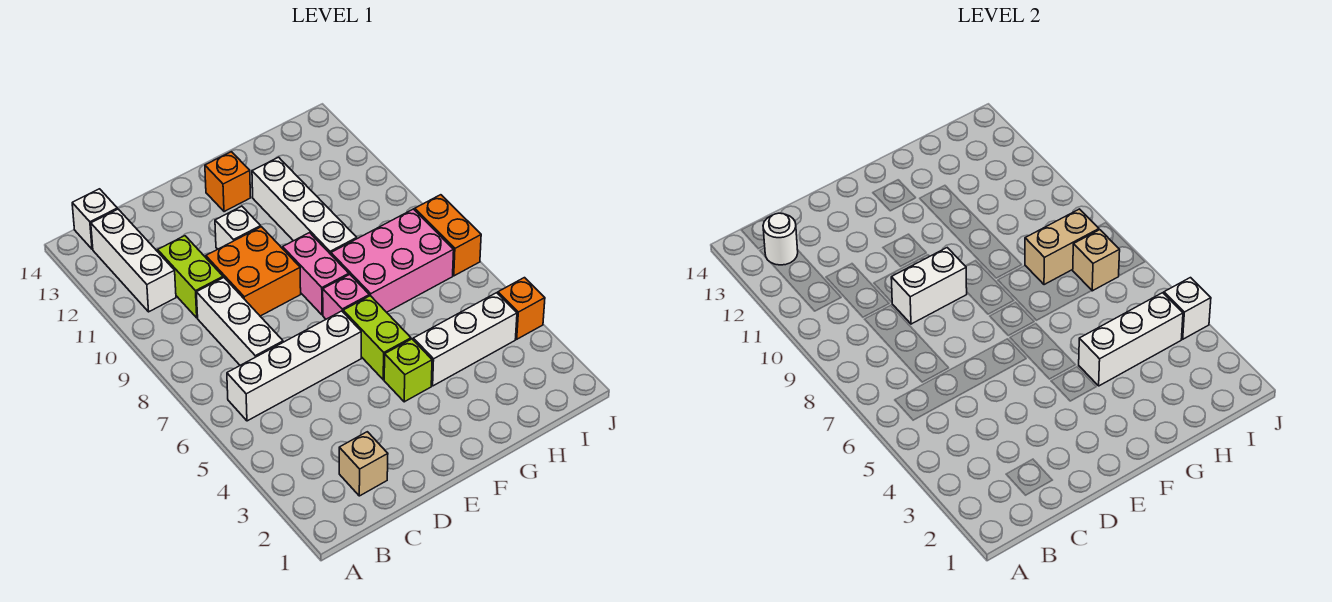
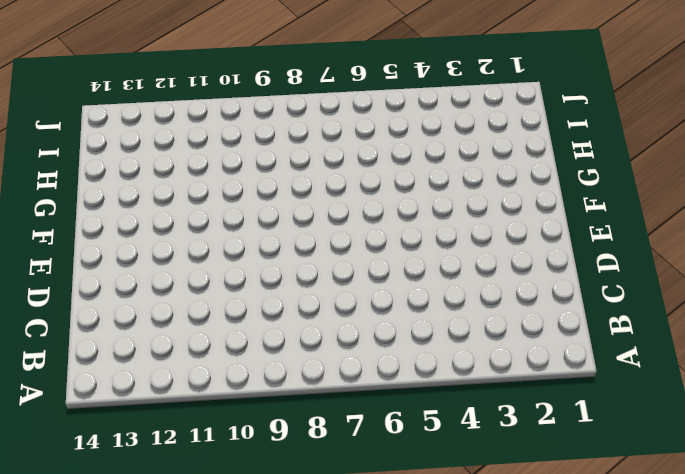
none -> white brick B6:E6 level 1
none -> white brick B11:B13 level 1
none -> white brick B14 level 1

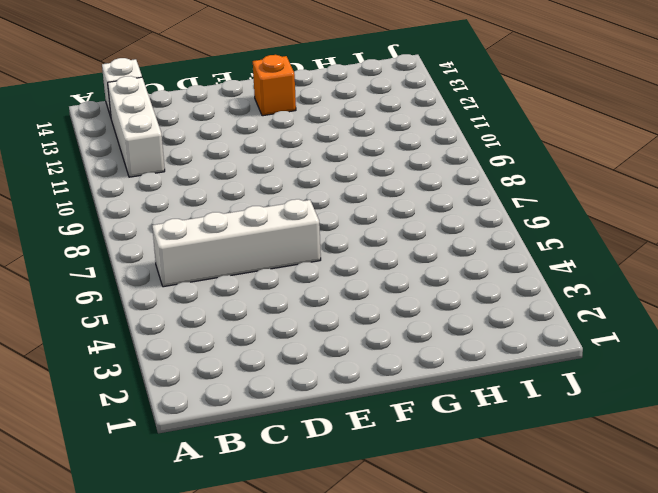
none -> tan brick C2 level 1
none -> white brick C7:C9 level 1
none -> lime brick C10:C11 level 1

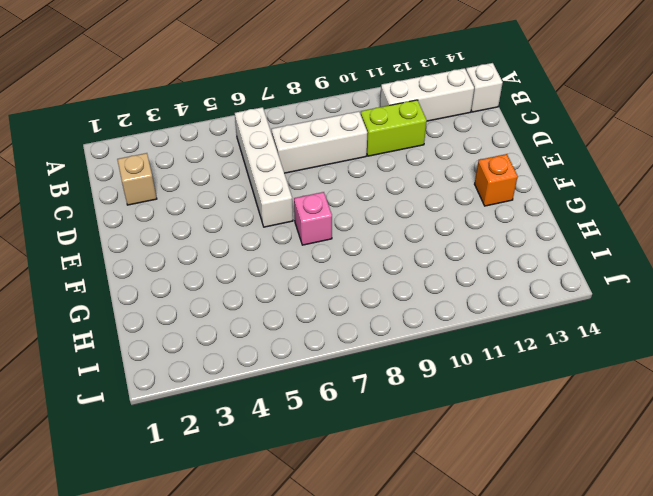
none -> orange brick D9:E10 level 1
none -> white brick E11 level 1
none -> lime brick F4 level 1

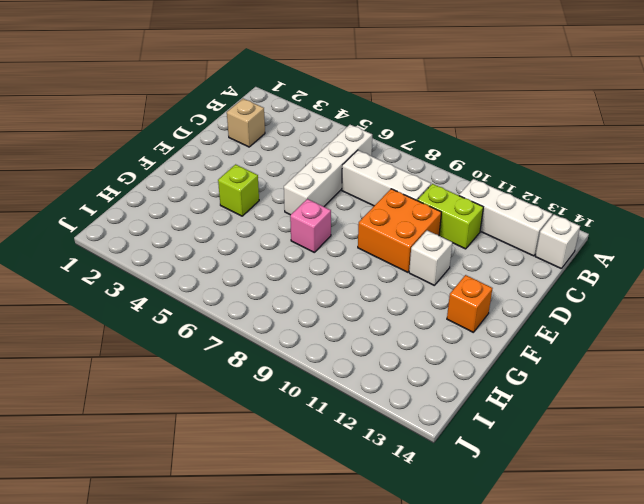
none -> lime brick F5:F6 level 1
none -> pink brick F8:F9 level 1
none -> white brick G4:I4 level 1

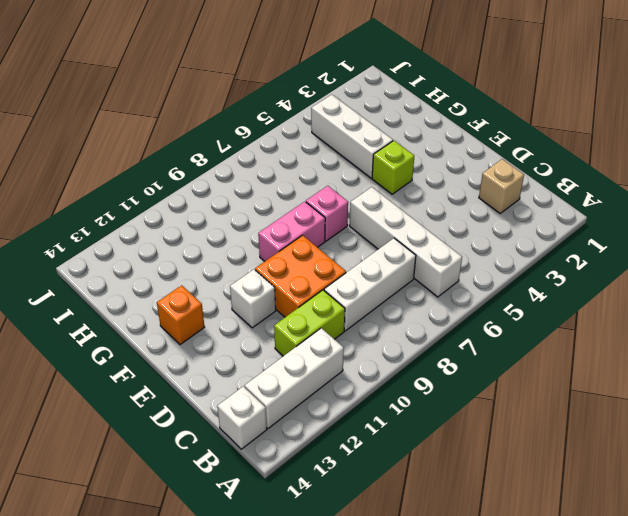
none -> lime brick F5:F6 level 1
none -> pink brick G7:I8 level 1
none -> white brick G9:G12 level 1

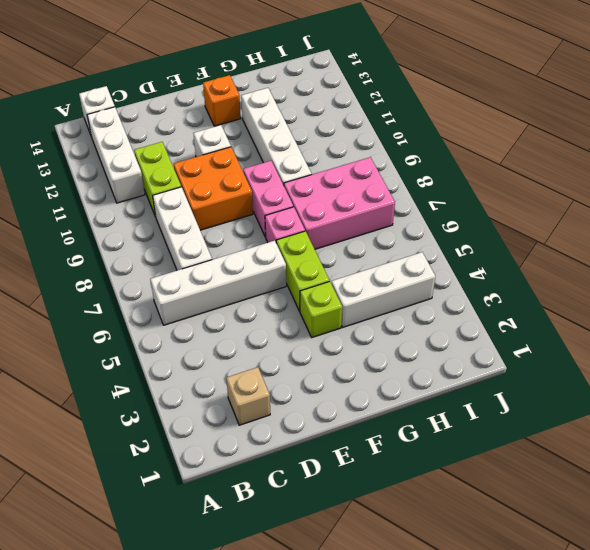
none -> orange brick J4 level 1
none -> orange brick J7:J8 level 1
none -> white round brick B13 level 2

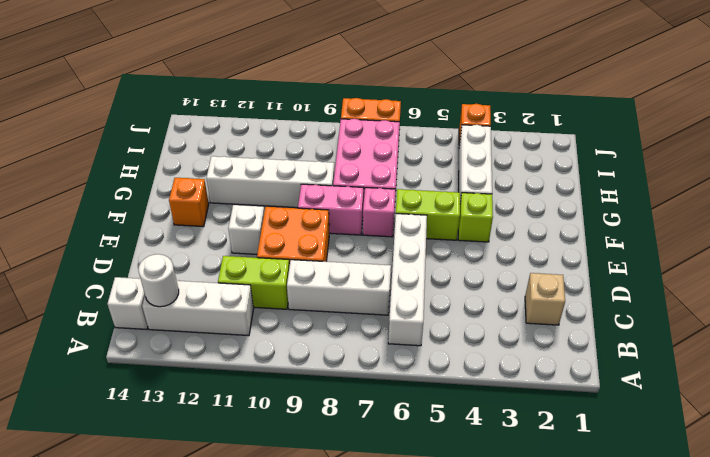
none -> white brick D9:E9 level 2
none -> white brick G4:I4 level 2
none -> tan brick H8:I8 level 2

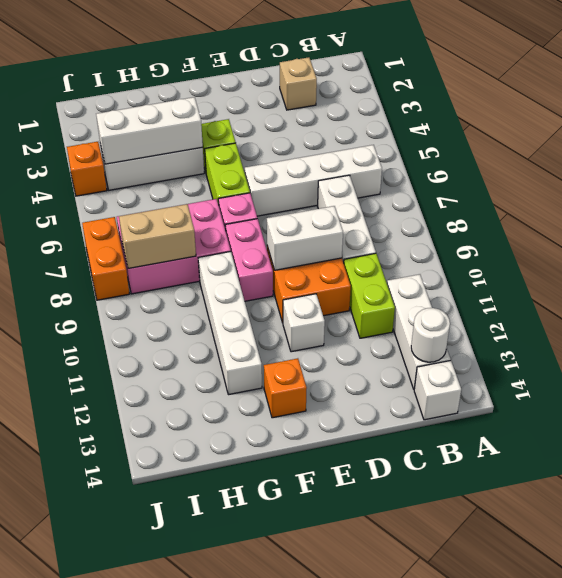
none -> tan brick I7 level 2
none -> white brick J4 level 2

